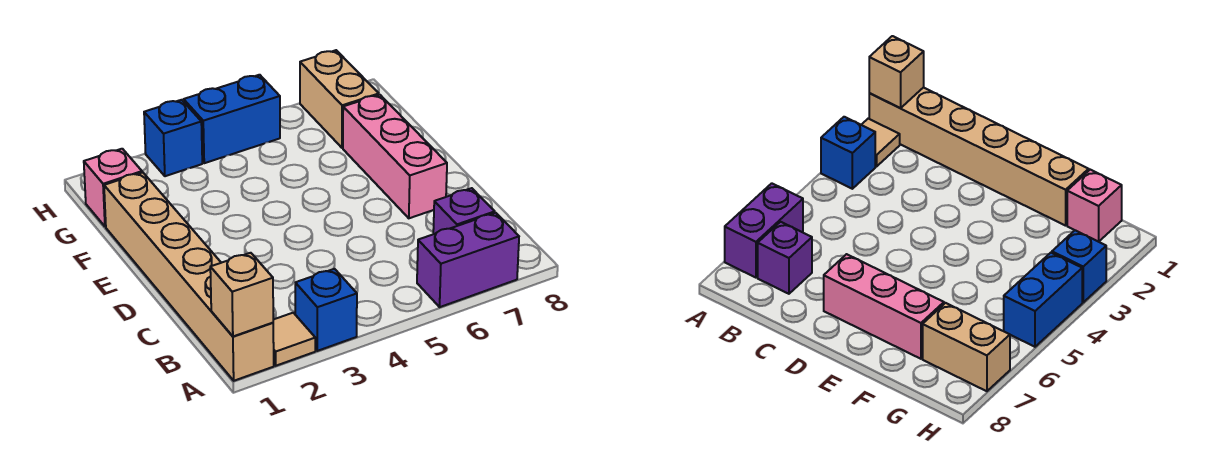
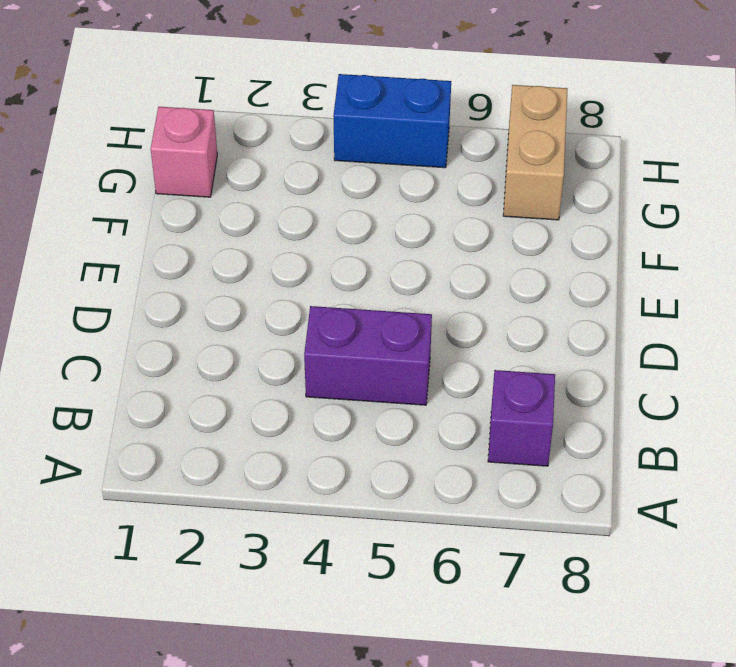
purple brick C4:C5 level 1 -> purple brick A6:A7 level 1
none -> tan brick A1:F1 level 1
none -> tan tile A2 level 1

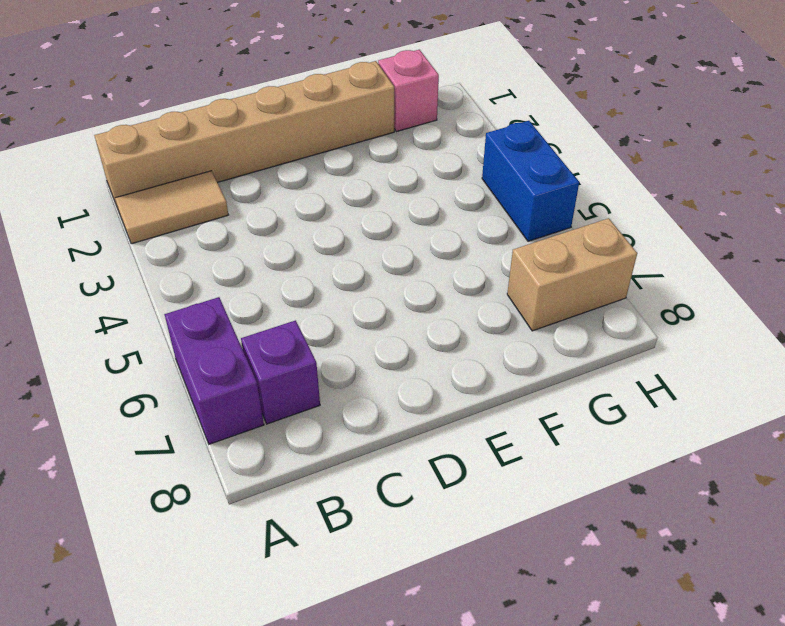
tan tile A2:B2 level 1 -> tan tile A2 level 1
none -> blue brick A3 level 1
none -> pink brick D7:F7 level 1

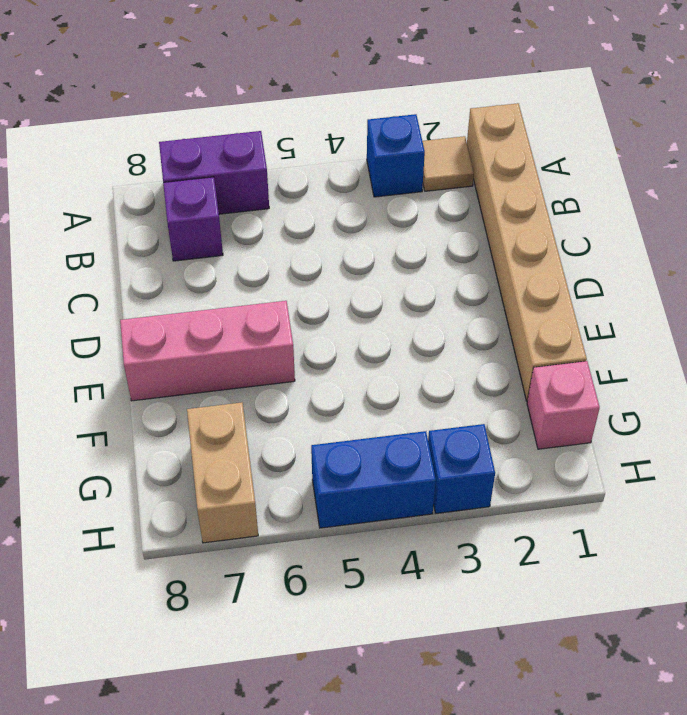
pink brick E6:E8 level 1 -> pink brick D7:F7 level 1
none -> tan brick A1 level 2

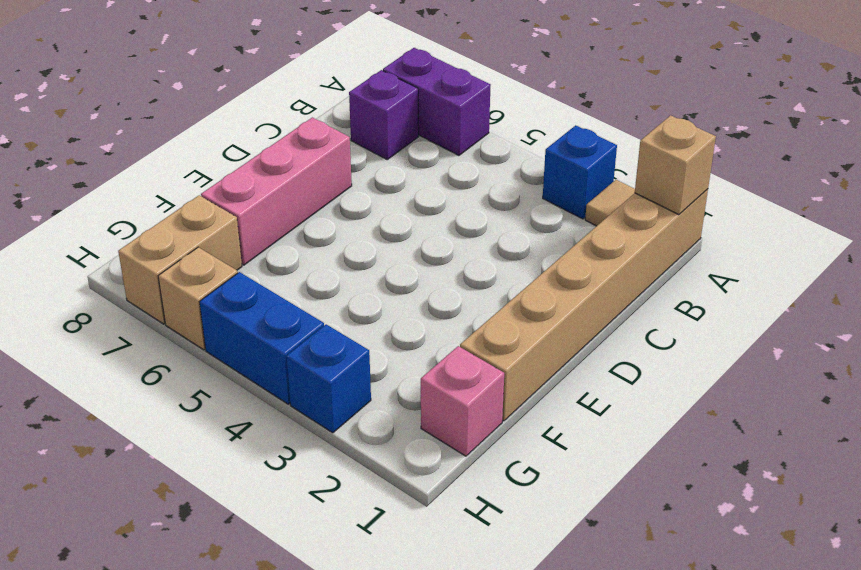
tan brick H6 level 1 -> none

